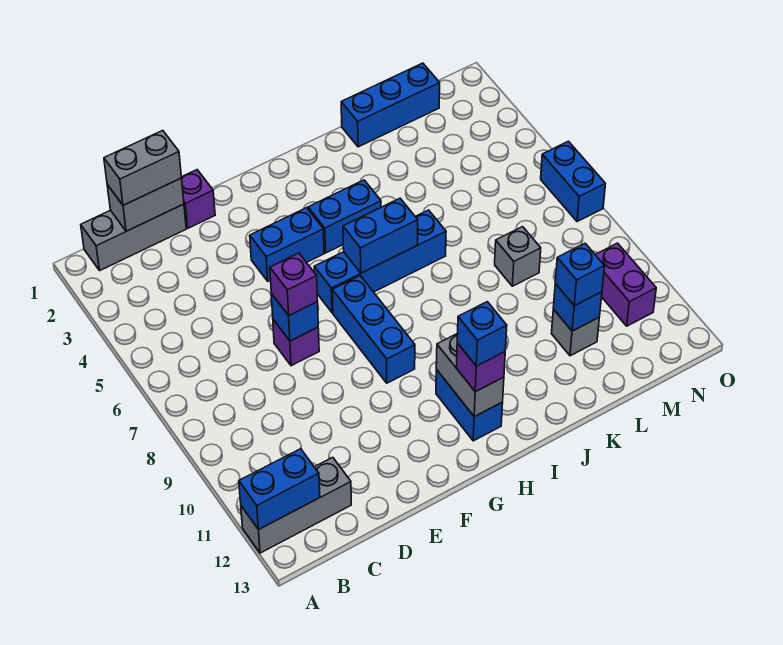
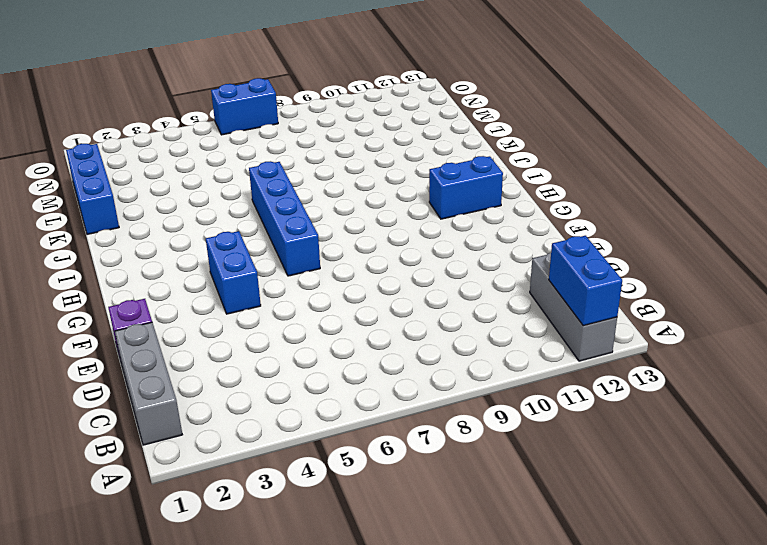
none -> purple brick E7 level 1
none -> blue brick G7:G9 level 1
none -> blue brick H4:I4 level 1

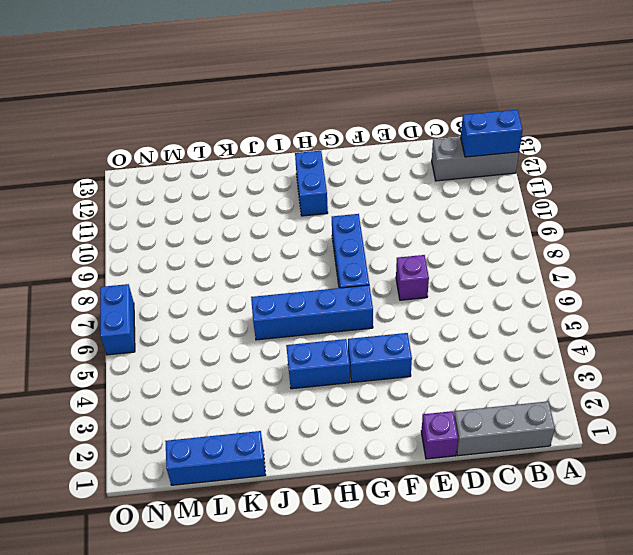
none -> grey brick L8 level 1
none -> grey brick L11 level 1
none -> purple brick N10:N11 level 1

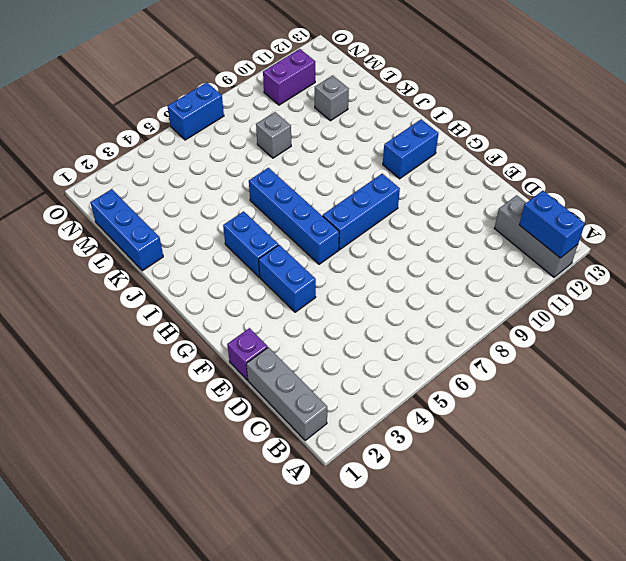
none -> purple brick E7 level 1
none -> grey brick C1:D1 level 2
none -> blue brick E7 level 2

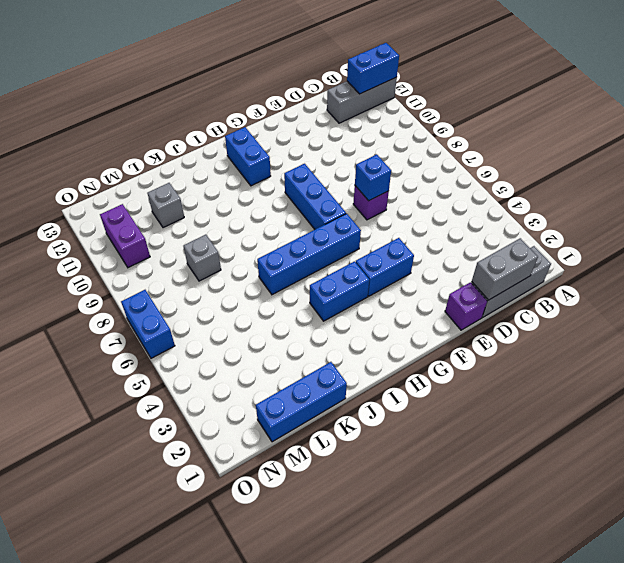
none -> blue brick H6:I6 level 2
none -> grey brick H11:H12 level 2
none -> blue brick L11 level 2

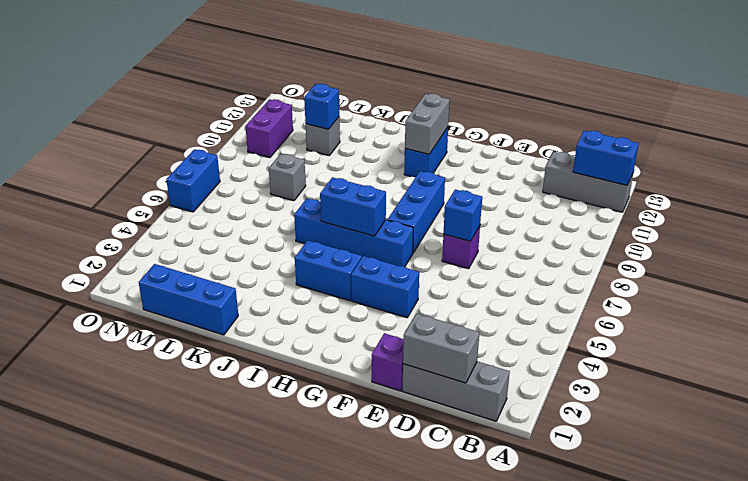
none -> grey brick C1:D1 level 3
none -> purple brick E7 level 3
none -> purple brick H12 level 3

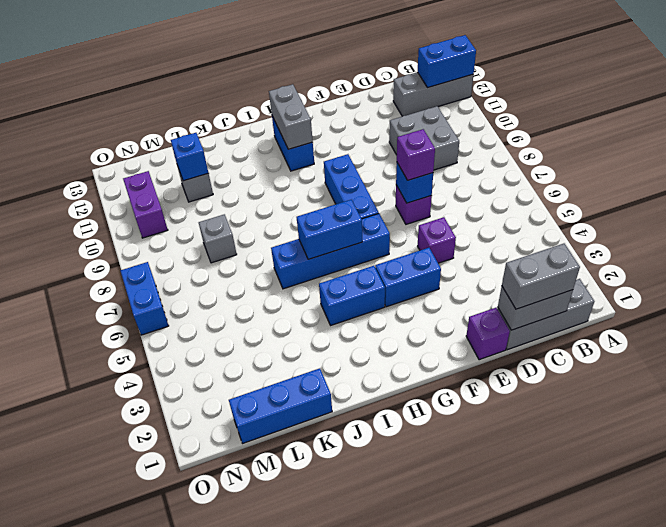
grey brick C9:D10 level 1 -> none
purple brick E5 level 1 -> purple brick H12 level 3
none -> blue brick L11 level 3
none -> blue brick H12 level 4

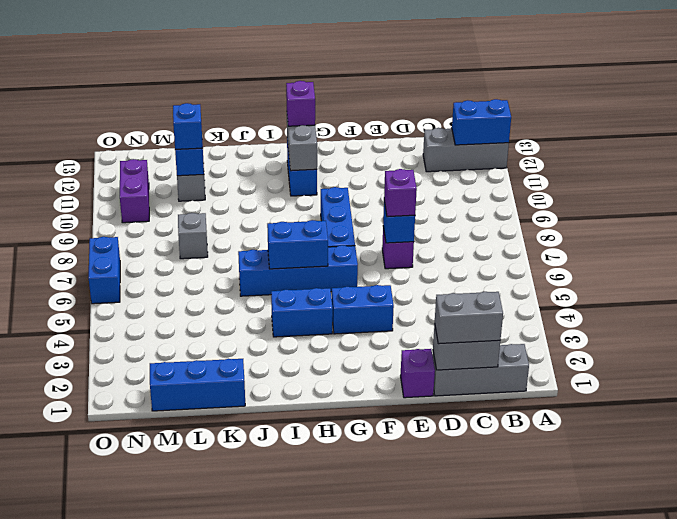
none -> blue brick H12 level 4

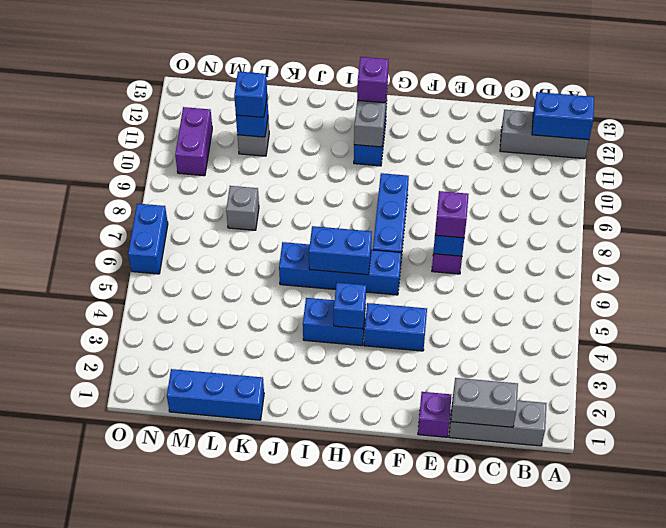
blue brick H4 level 2 -> blue brick H12 level 4
none -> grey brick C1:D1 level 3

